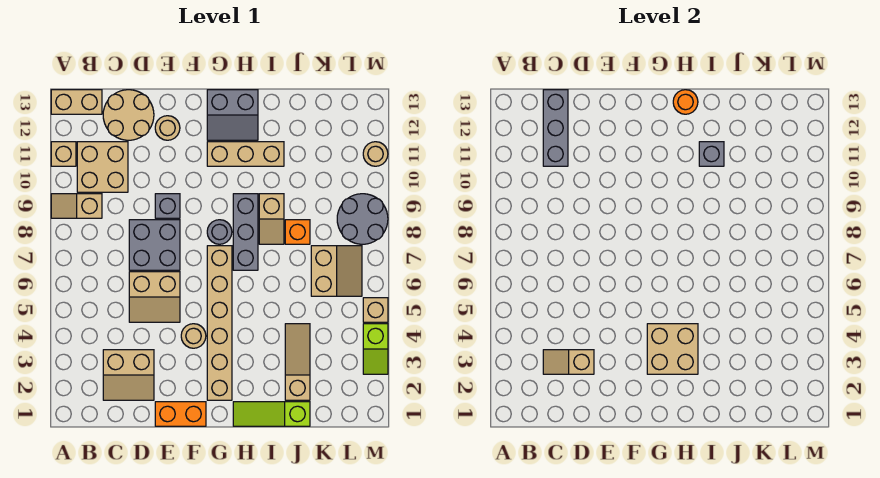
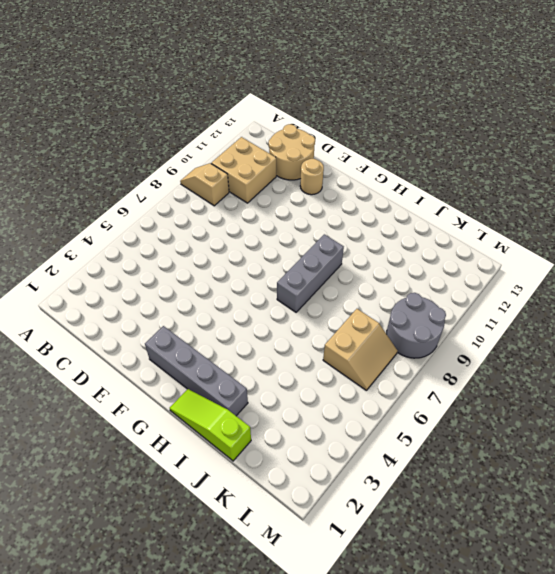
grey brick F2:I2 level 1 -> tan brick G2:G7 level 1
none -> tan brick A11 level 1
none -> tan brick A13:B13 level 1
none -> tan slope C2:D3 level 1 top 3
none -> tan slope D5:E6 level 1 top 6

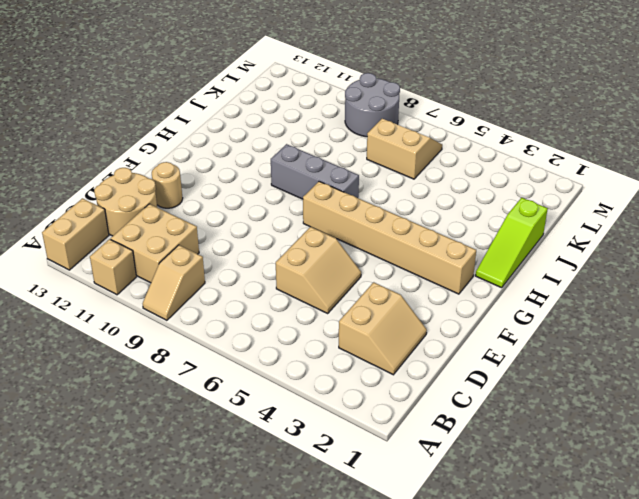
none -> grey brick D7:E8 level 1
none -> orange brick E1:F1 level 1
none -> grey brick E9 level 1
none -> tan round brick F4 level 1

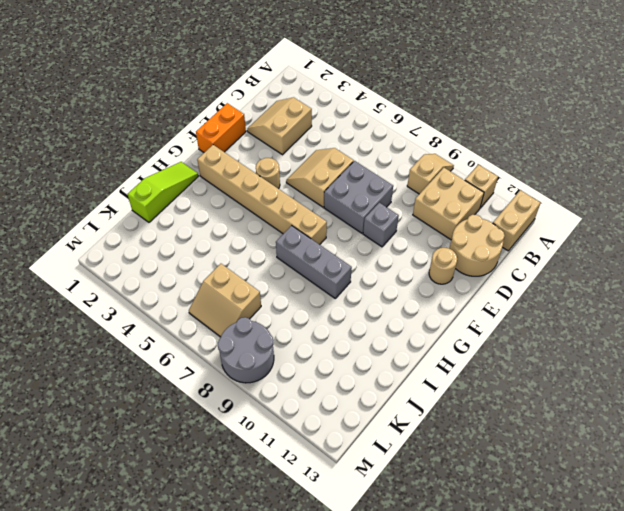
none -> grey round brick G8 level 1
none -> tan brick G11:I11 level 1
none -> grey slope G12:H13 level 1 top 13
none -> tan slope I8:I9 level 1 top 9

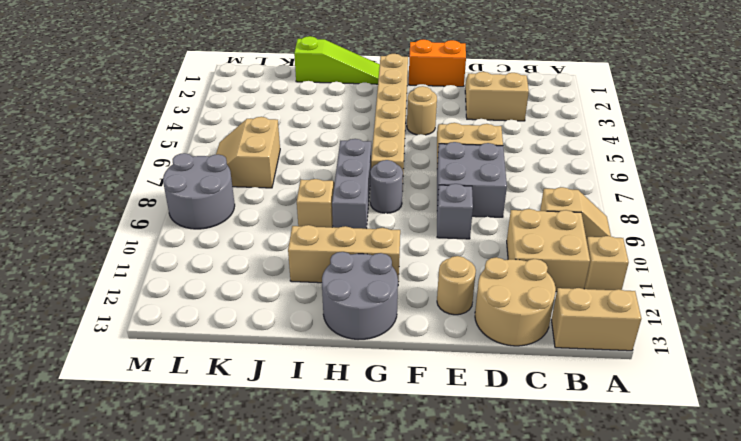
grey round brick G12:H13 level 1 -> grey slope G12:H13 level 1 top 13
none -> tan slope J2:J4 level 1 top 2
none -> orange brick J8 level 1
none -> lime slope M3:M4 level 1 top 4
none -> tan brick M5 level 1

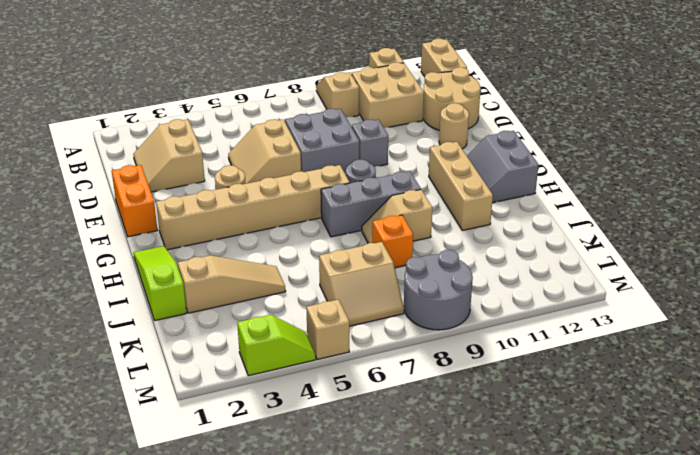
lime slope M3:M4 level 1 top 3 -> lime slope M3:M4 level 1 top 4
none -> tan round brick M11 level 1
none -> tan slope C3:D3 level 2 top D
none -> grey brick C11:C13 level 2
none -> tan brick G3:H4 level 2

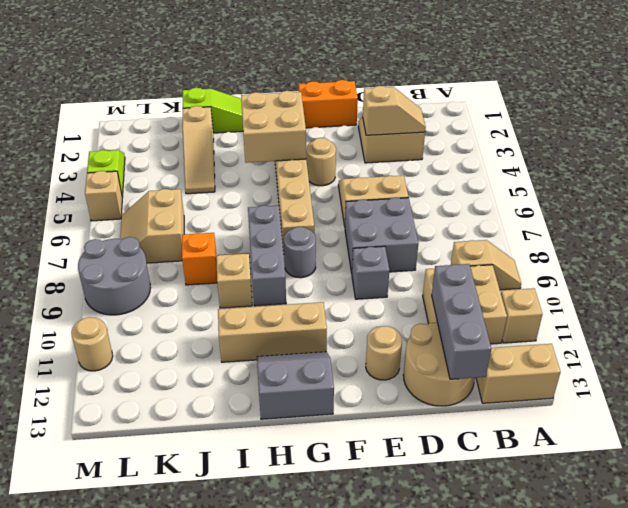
none -> orange round brick H13 level 2
none -> grey brick I11 level 2

